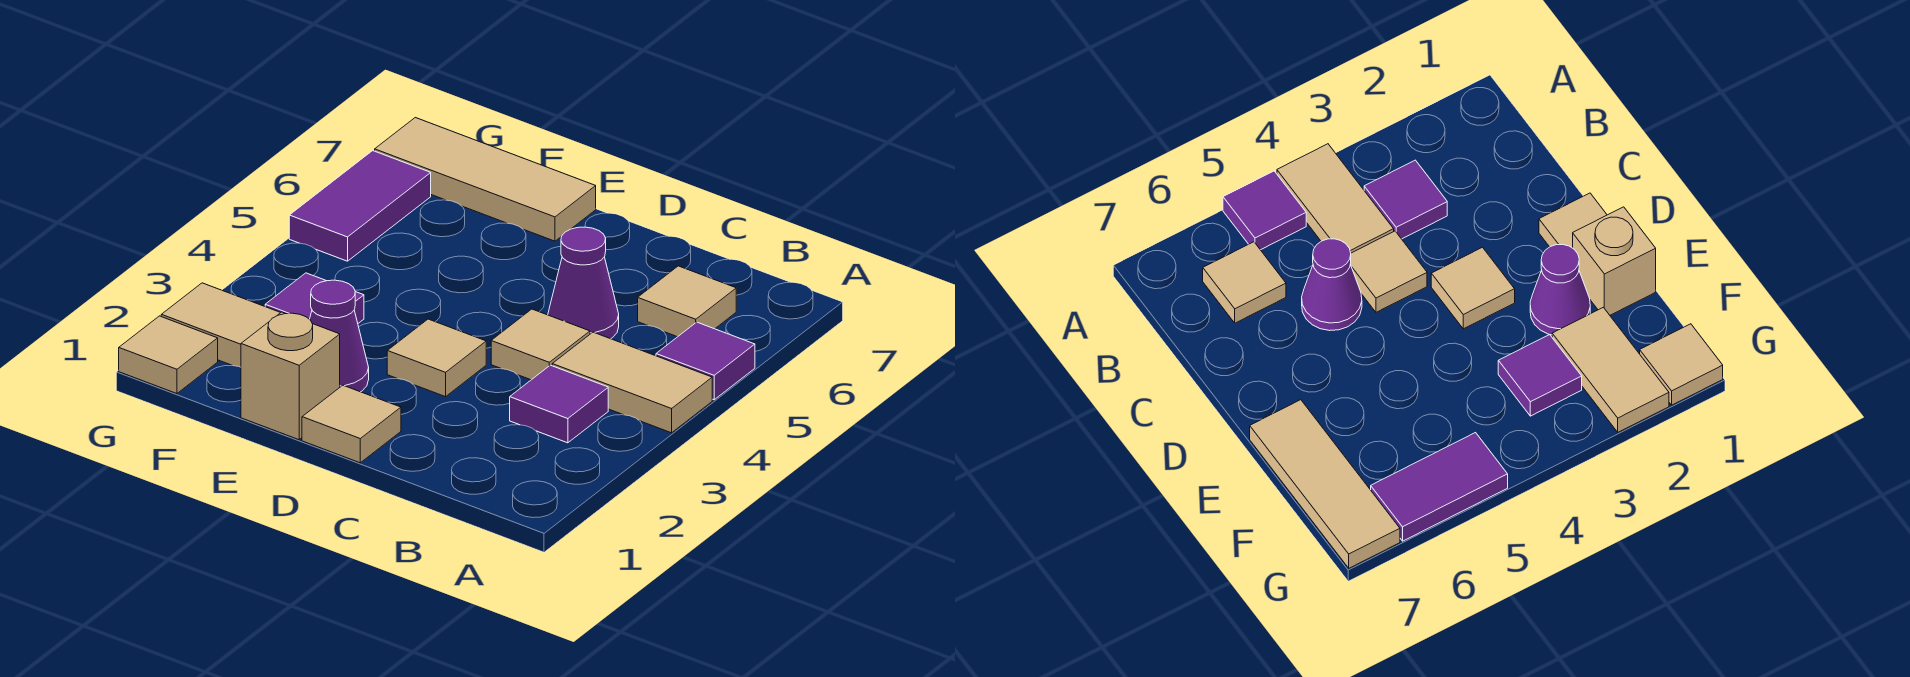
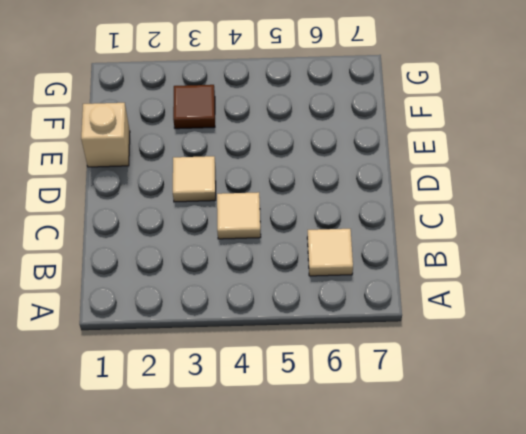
brown tile F3 level 1 -> purple tile F3 level 1
none -> tan tile A4:B4 level 1
none -> purple tile A5 level 1
none -> purple tile B3 level 1

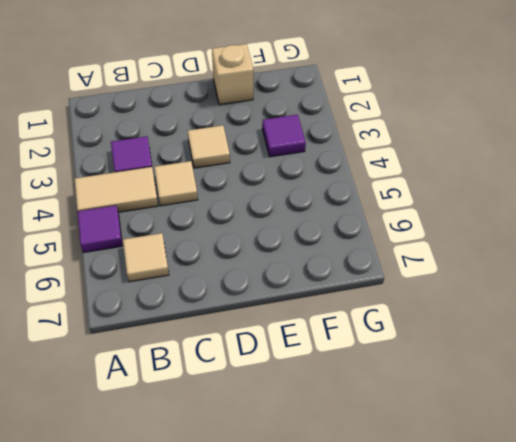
none -> purple cone C5 level 1
none -> tan tile D1 level 1
none -> purple cone E2 level 1

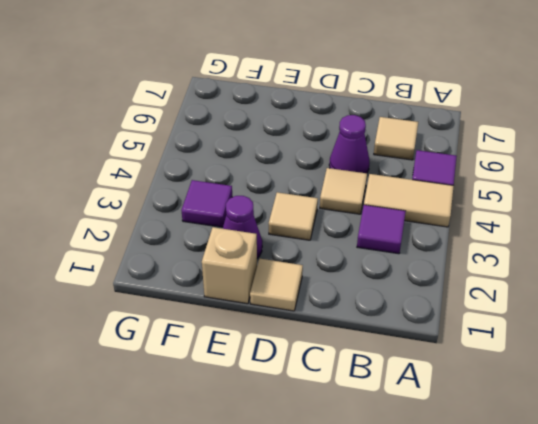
none -> tan tile E7:G7 level 1
none -> tan tile F2:G2 level 1
none -> tan tile G1 level 1

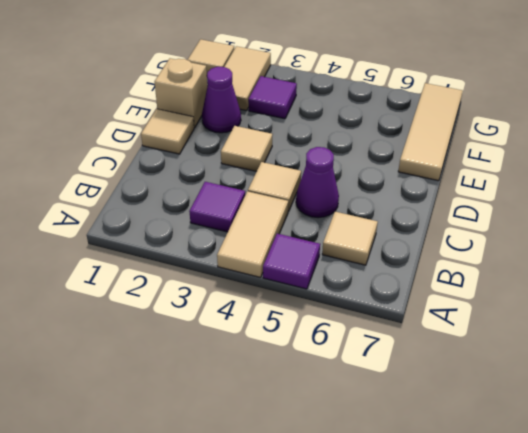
none -> purple tile G5:G6 level 1

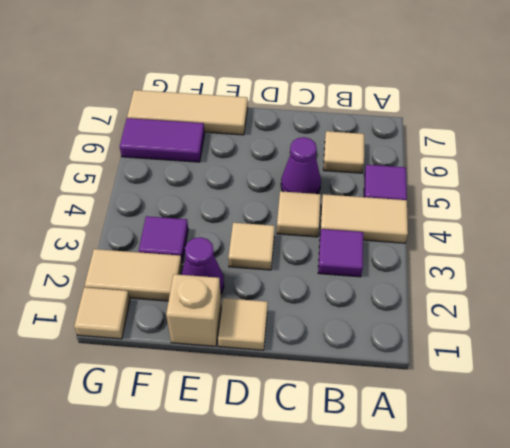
purple tile F6:G6 level 1 -> purple tile G5:G6 level 1

